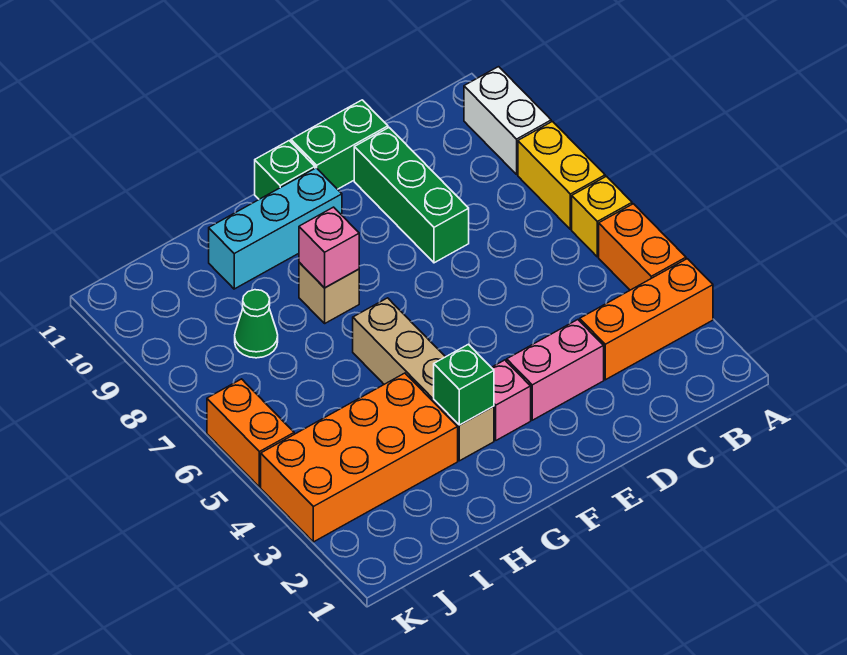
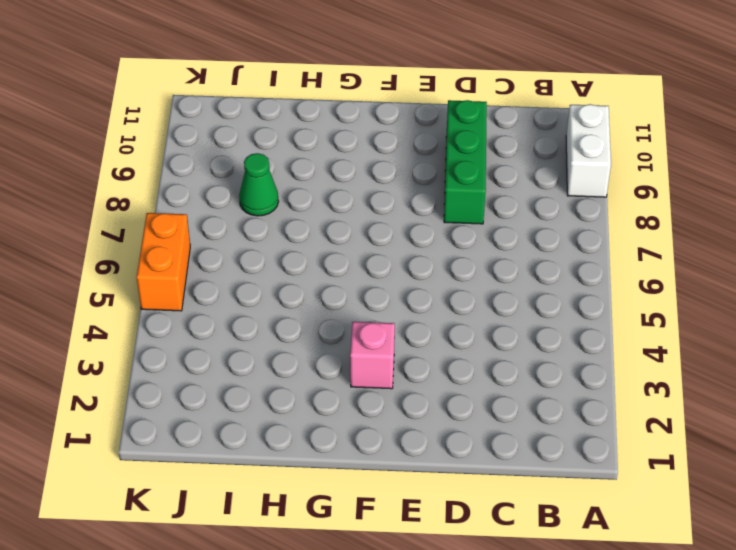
none -> orange brick A3:C3 level 1
none -> orange brick A4:A5 level 1
none -> yellow brick A6 level 1

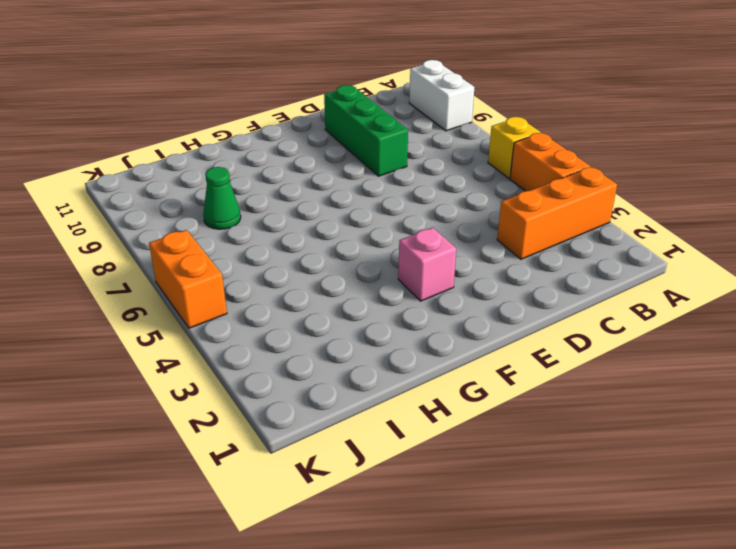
none -> yellow brick A7:A8 level 1
none -> pink brick D3:E3 level 1
none -> green brick D11:E11 level 1

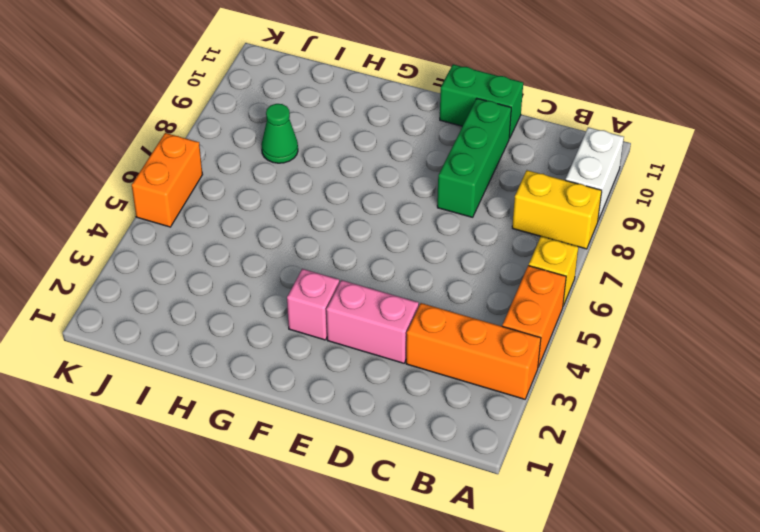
yellow brick A8:B8 level 1 -> yellow brick A7:A8 level 1
none -> cyan brick F10:H10 level 1
none -> green brick F11 level 1
none -> tan brick G3:G6 level 1

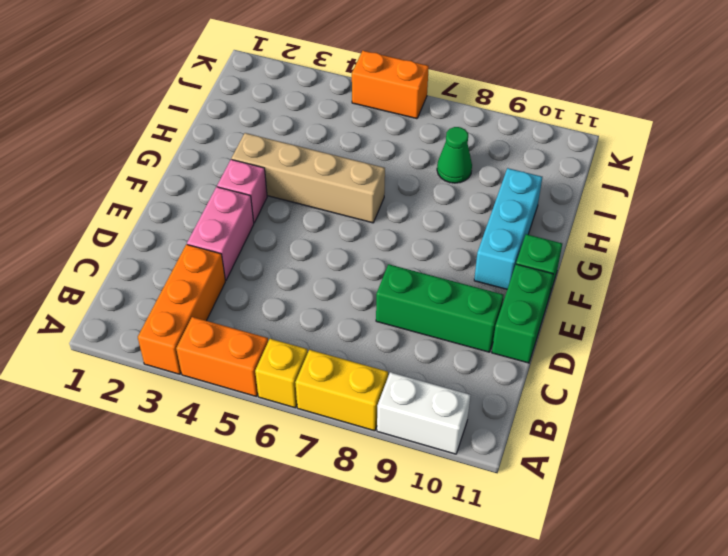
none -> tan brick G8 level 1
none -> orange brick H3:K4 level 1
none -> green brick G3 level 2

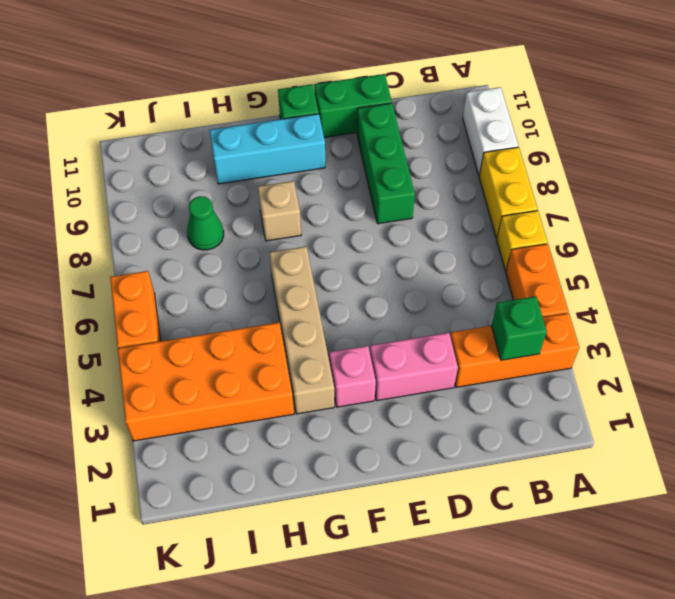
green brick B3 level 2 -> green brick G3 level 2
none -> pink brick G8 level 2

